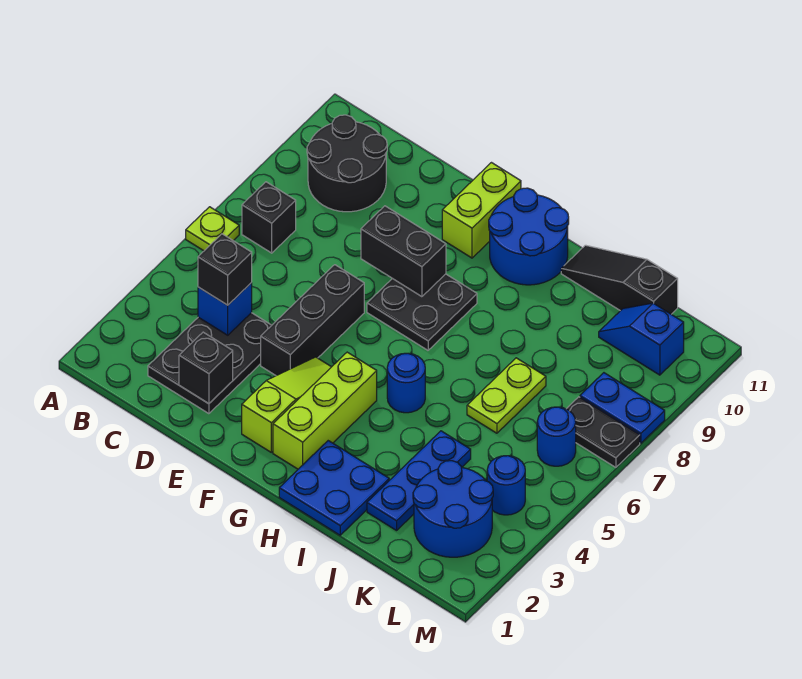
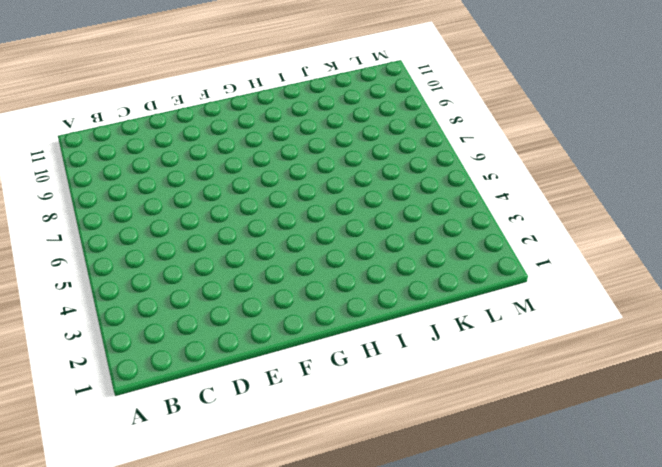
none -> lime plate A6 level 1
none -> black brick B7 level 1
none -> black round brick B9:C10 level 1

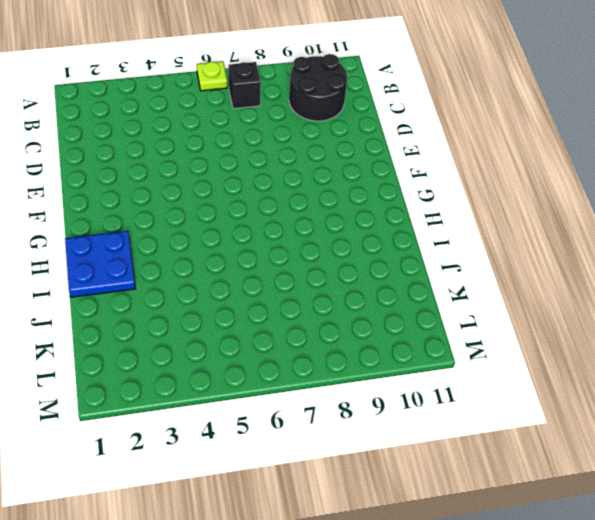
none -> black plate C2:D4 level 1
none -> black brick E4:E6 level 1
none -> lime slope F2:F4 level 1 top 2

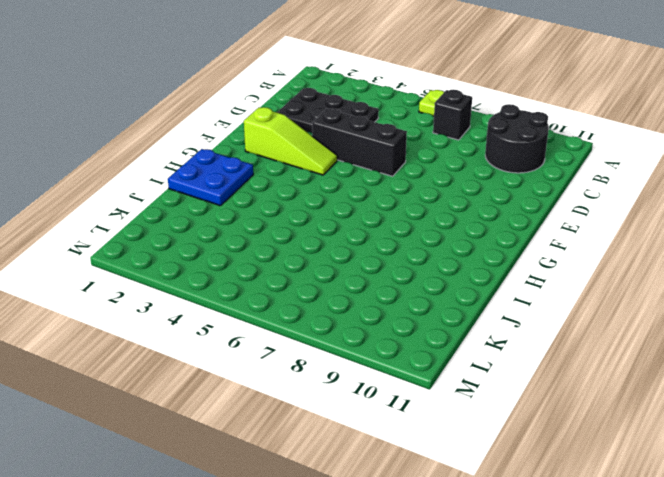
none -> black plate F7:G8 level 1
none -> lime brick F10:F11 level 1
none -> lime brick G2:G4 level 1

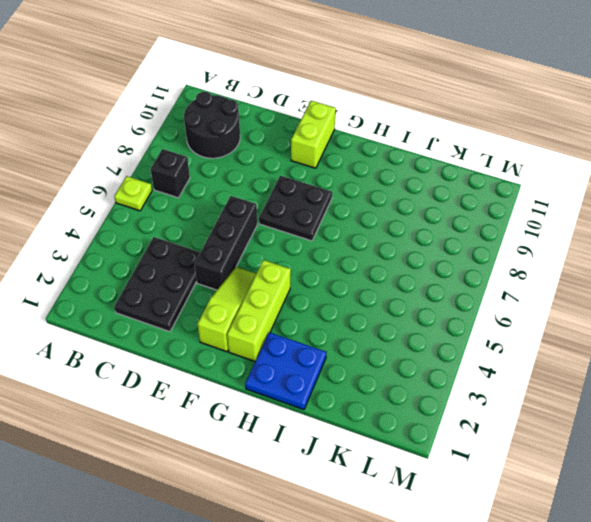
none -> blue round brick G10:H11 level 1
none -> blue round brick H5 level 1
none -> black slope I11:K11 level 1 top K

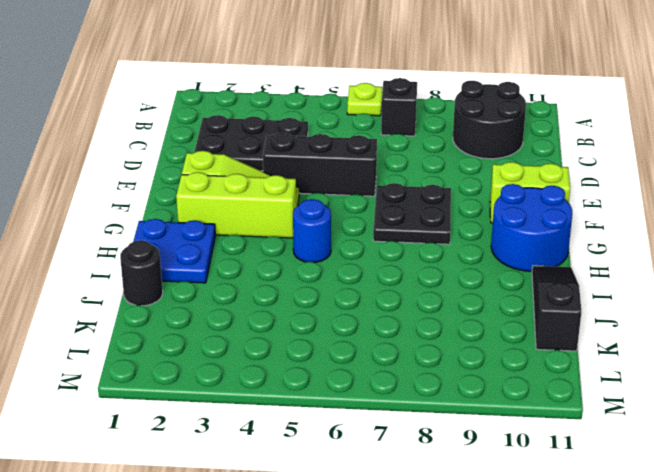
black round brick J1 level 1 -> none
none -> blue plate J2:J4 level 1
none -> lime plate J6:J7 level 1
none -> blue round brick K2:L3 level 1

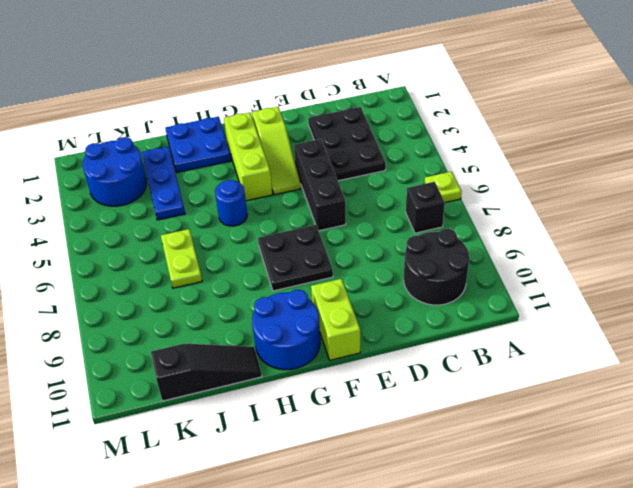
none -> blue slope K10:L10 level 1 top L
none -> blue round brick L4 level 1
none -> blue round brick L6 level 1

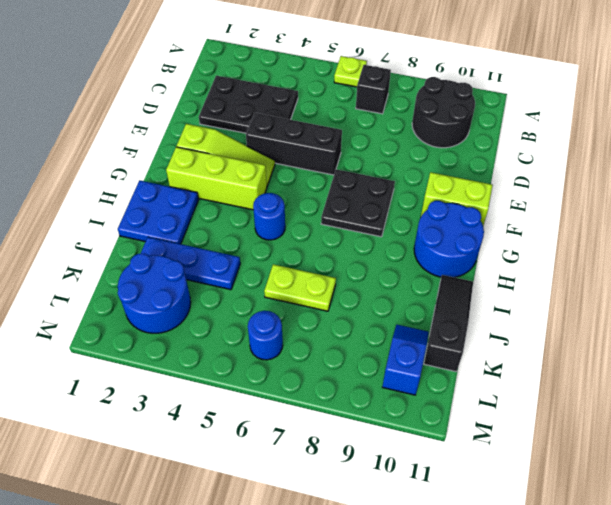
none -> blue round brick L4 level 1
none -> black plate L7:M7 level 1
none -> blue plate L8:M8 level 1

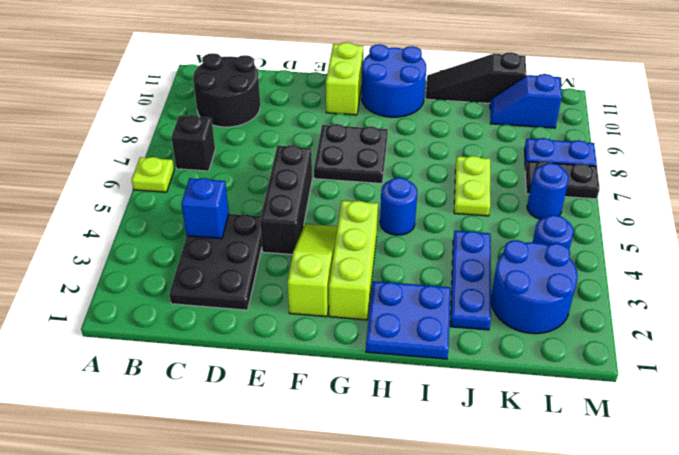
none -> black brick D2 level 2
none -> black brick E8:F8 level 2
none -> black brick C4 level 3

